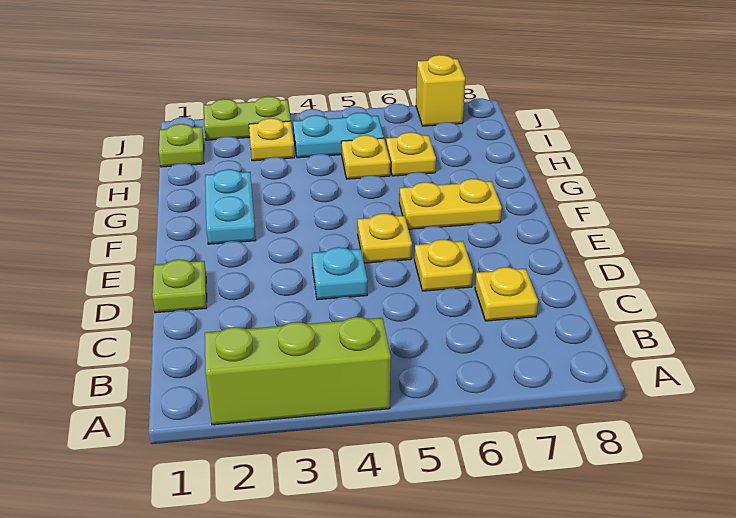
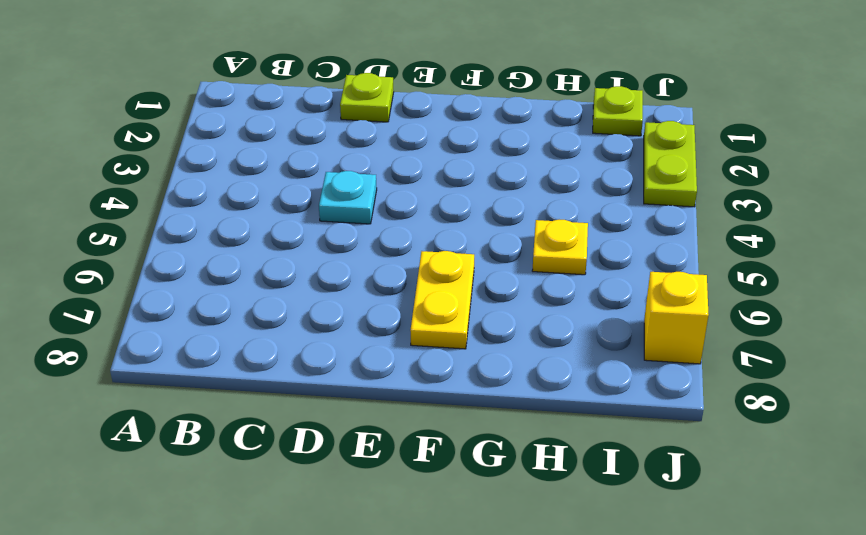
none -> lime brick A2:A4 level 1
none -> yellow plate C7 level 1
none -> yellow plate D6 level 1

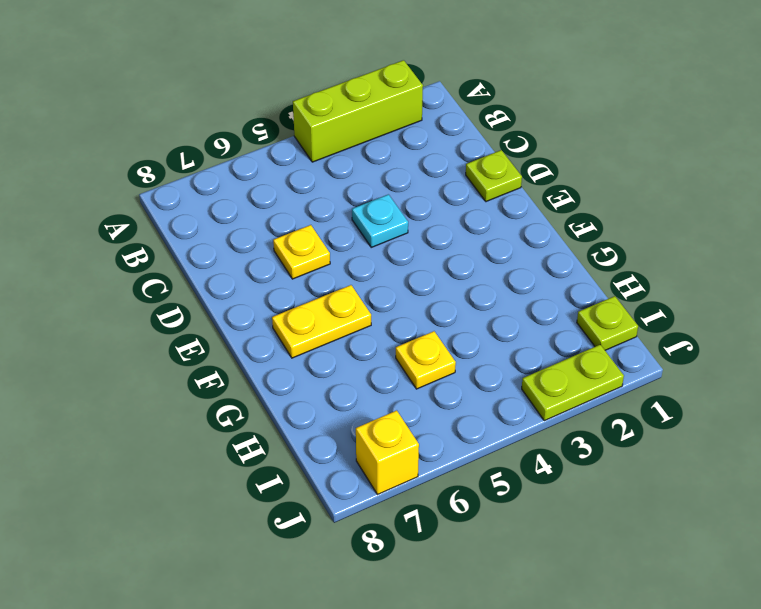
none -> yellow plate C7 level 1
none -> yellow plate E5 level 1
none -> cyan plate F2:G2 level 1

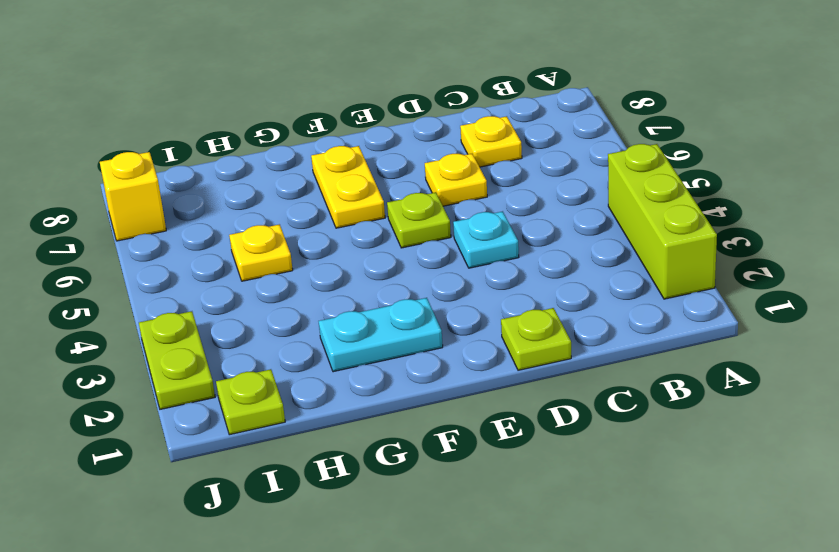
lime plate E5 level 1 -> yellow plate E5 level 1
none -> yellow plate H6 level 1
none -> yellow plate I3 level 1
none -> cyan plate I4:I5 level 1

